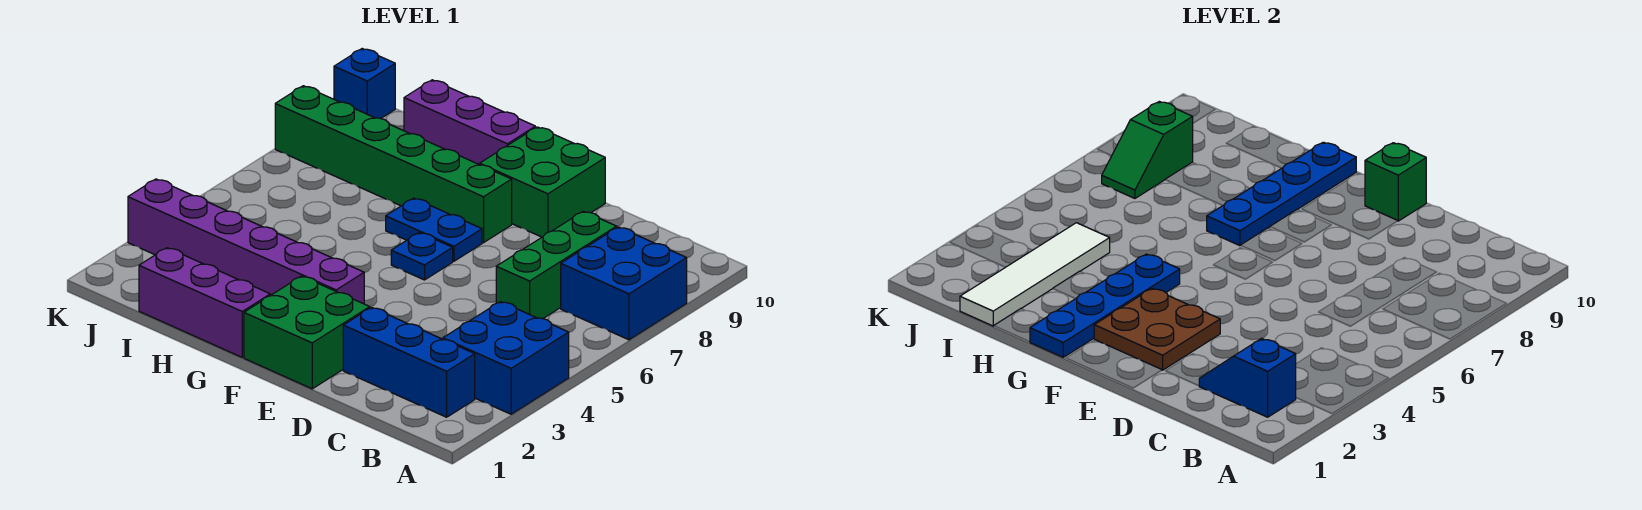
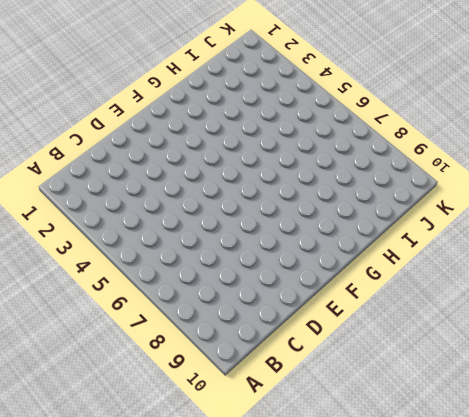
none -> blue brick A3:B4 level 1
none -> blue brick A7:B8 level 1
none -> blue brick B2:D2 level 1

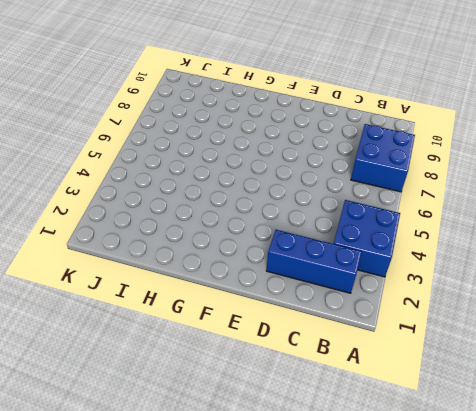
none -> green brick C6:C8 level 1
none -> green brick E1:F2 level 1
none -> green brick E9:F10 level 1

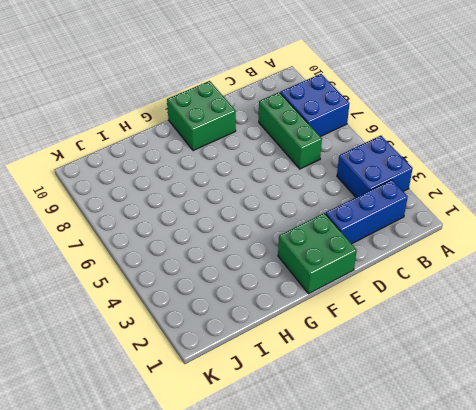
none -> purple brick F3:K3 level 1
none -> blue plate F6 level 1
none -> blue plate F7:G7 level 1

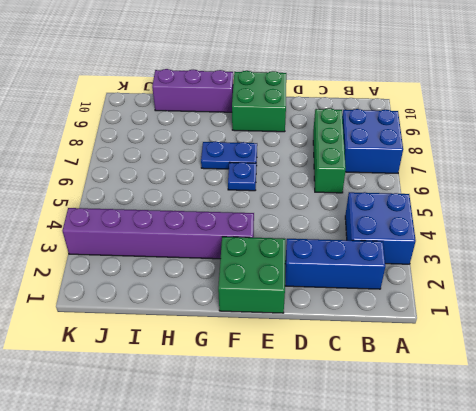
none -> green brick F8:K8 level 1
none -> purple brick G1:I1 level 1
none -> blue brick K10 level 1

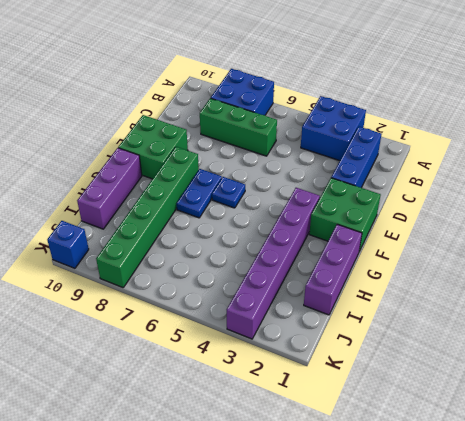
none -> blue slope B2:C2 level 2 top B
none -> brown plate E2:F3 level 2
none -> green brick E10 level 2

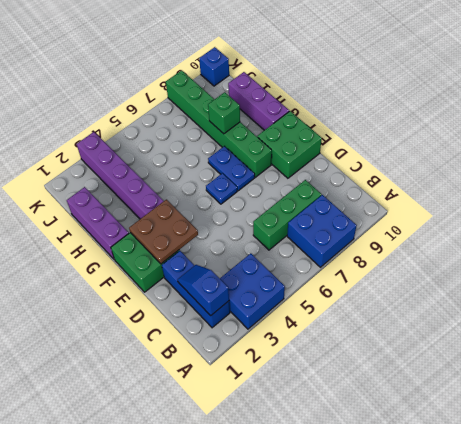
green brick H8 level 2 -> green brick E10 level 2
none -> blue plate G1:G4 level 2
none -> blue plate G7:G10 level 2
none -> white tile I1:I4 level 2

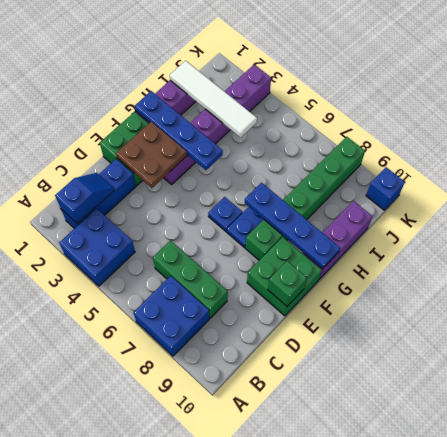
none -> green slope J7:J8 level 2 top 8

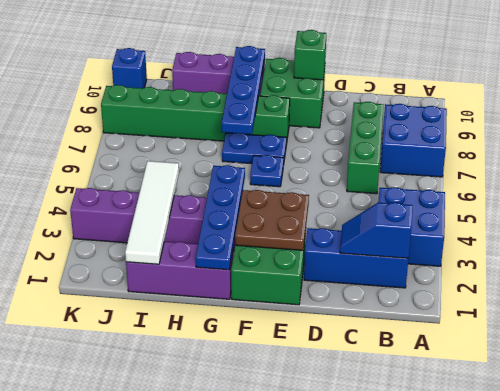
none -> green slope J7:J8 level 2 top 8

